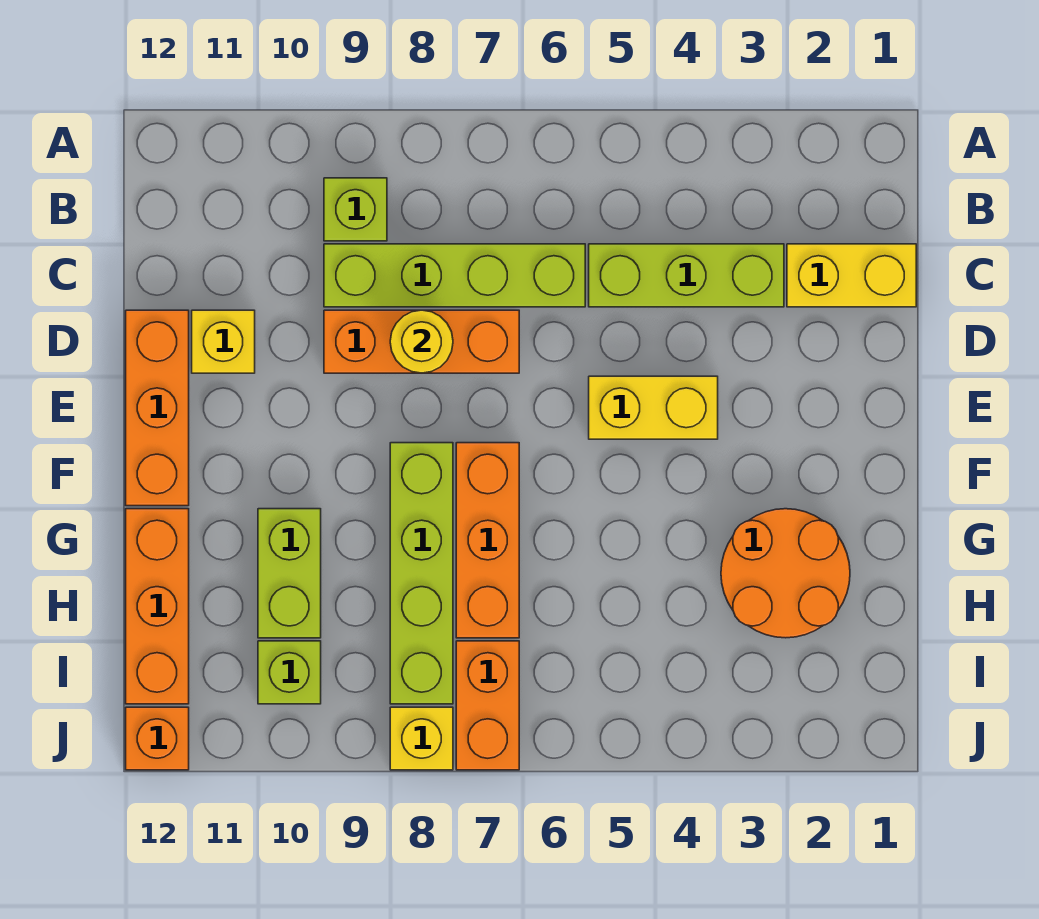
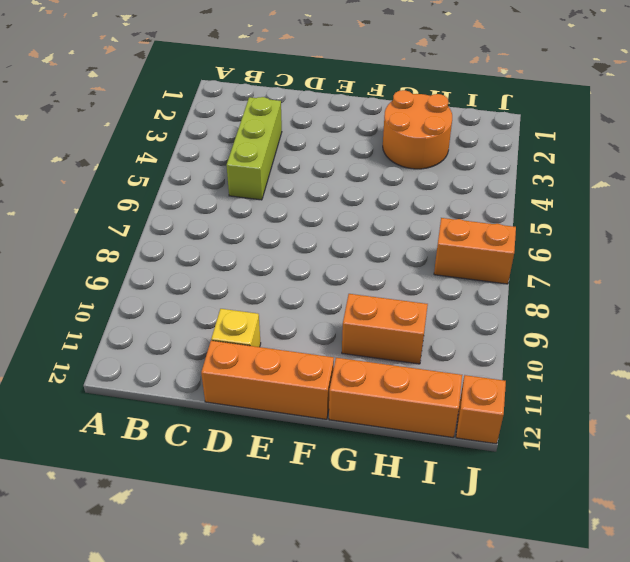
orange brick G10:H10 level 1 -> lime brick G10:H10 level 1
none -> lime brick B9 level 1
none -> yellow brick C1:C2 level 1
none -> lime brick C6:C9 level 1

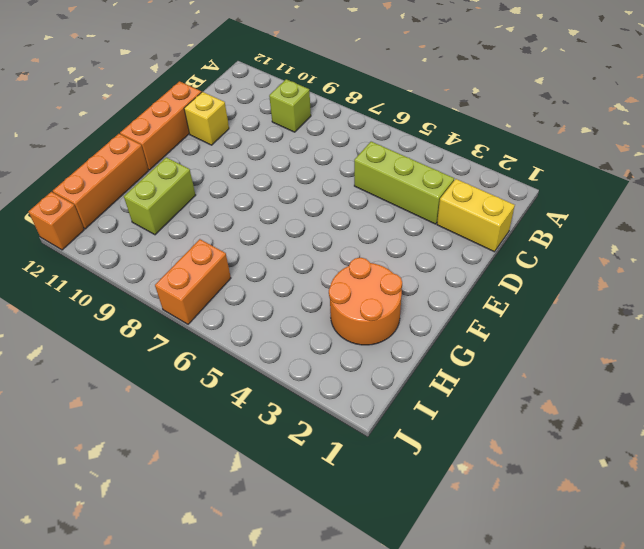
none -> lime brick C6:C9 level 1
none -> orange brick D7:D9 level 1
none -> yellow brick E4:E5 level 1

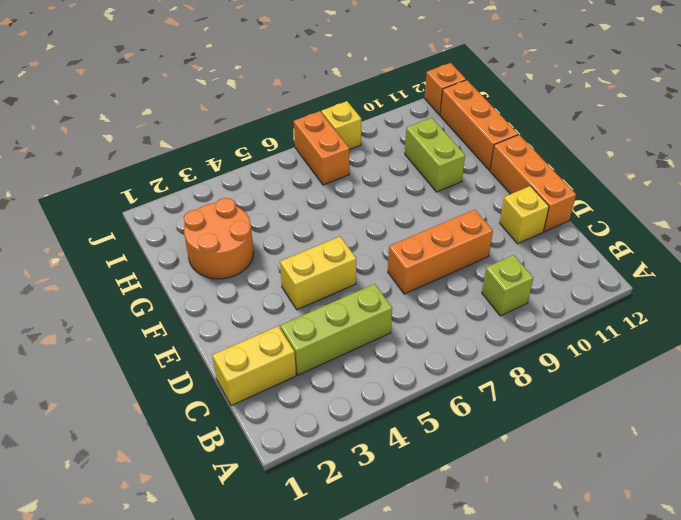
none -> lime brick C6:C9 level 1
none -> orange brick F7:H7 level 1
none -> lime brick F8:I8 level 1

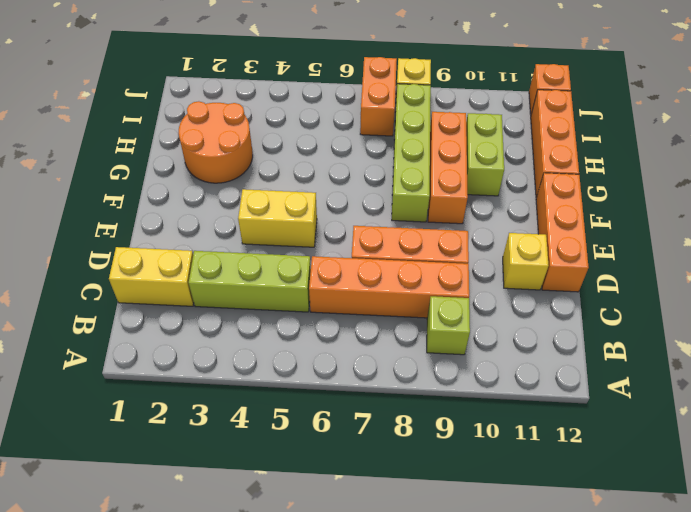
orange brick C6:C9 level 1 -> lime brick C6:C9 level 1
orange brick F9:H9 level 1 -> orange brick F7:H7 level 1
none -> lime brick I10 level 1
none -> yellow round brick D8 level 2

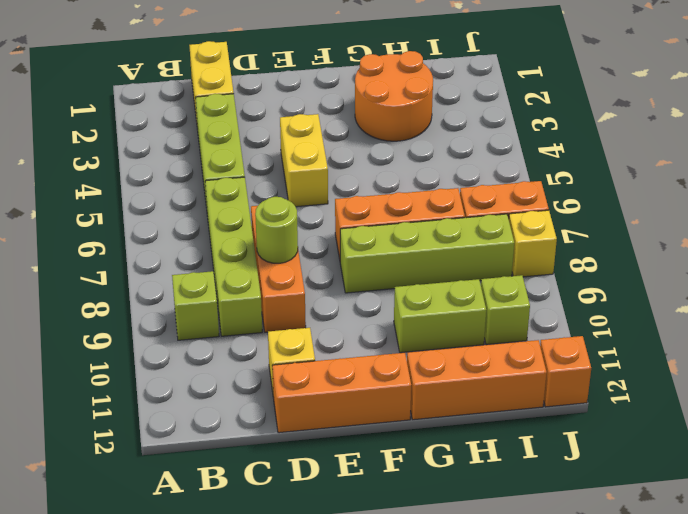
lime round brick D8 level 2 -> yellow round brick D8 level 2

